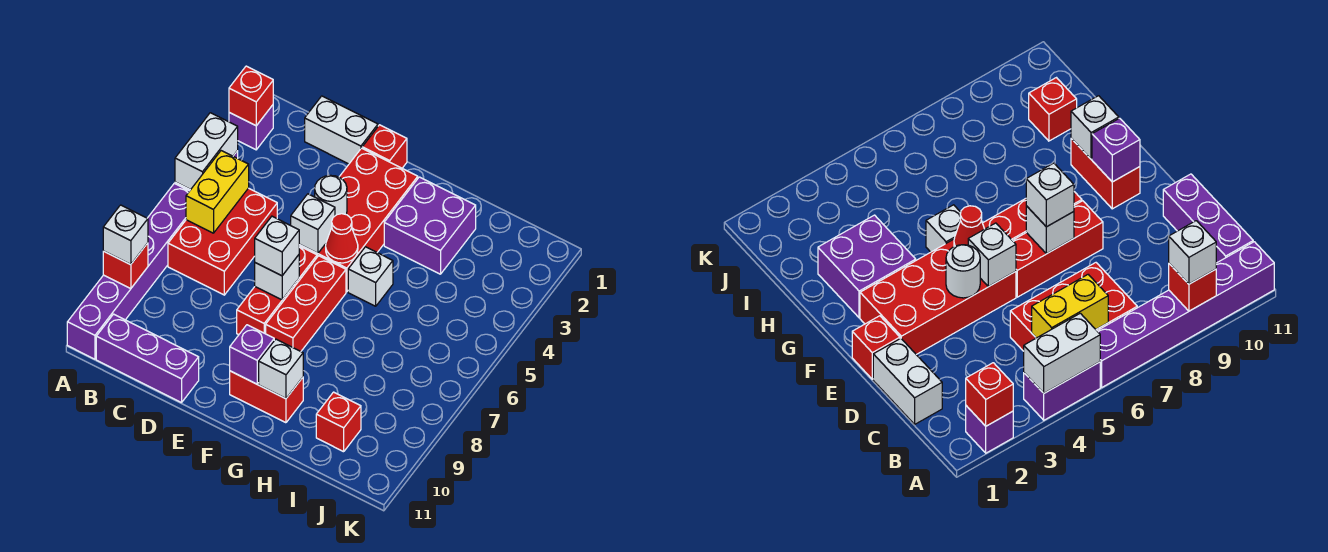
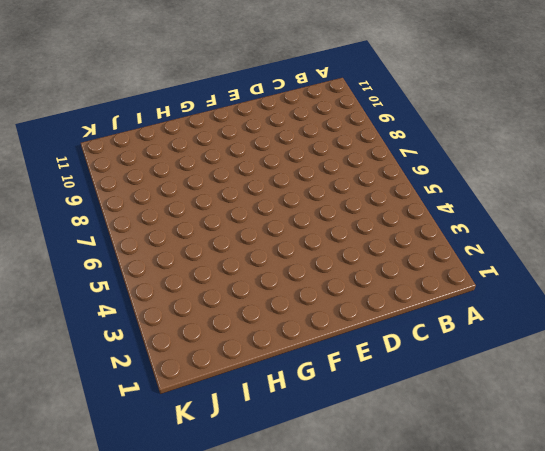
none -> purple brick A2 level 1
none -> purple brick A4:A5 level 1
none -> purple brick A6:A11 level 1

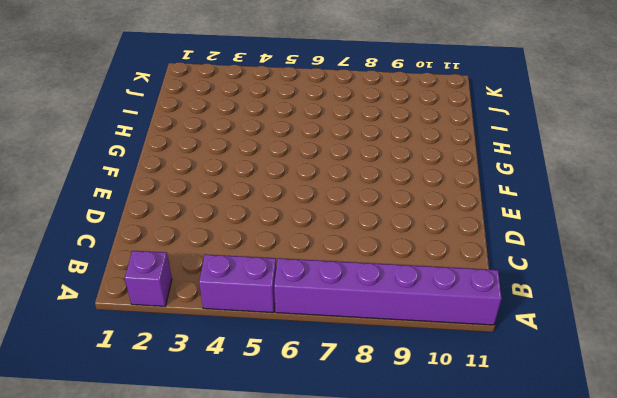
none -> red brick B5:C7 level 1
none -> purple brick B11:D11 level 1
none -> white brick C1:D1 level 1

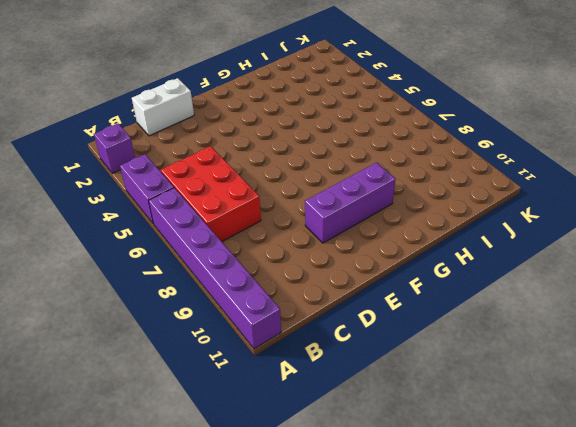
purple brick E9:G9 level 1 -> purple brick B11:D11 level 1
none -> red brick E1 level 1
none -> red brick E2:F5 level 1
none -> red brick E6:E8 level 1

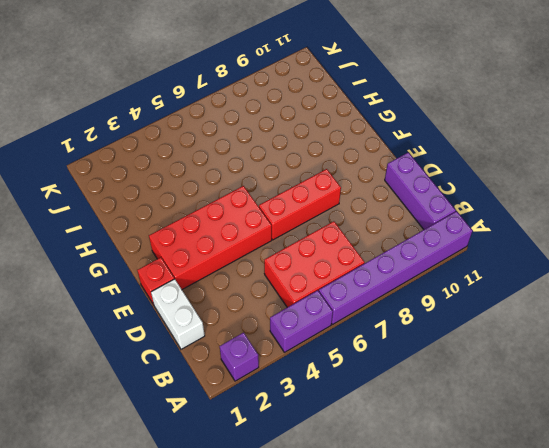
none -> red brick F6:F8 level 1
none -> red brick F10:G10 level 1
none -> purple brick G2:H3 level 1

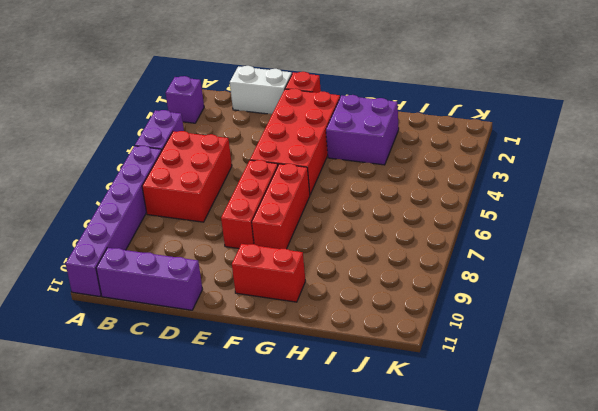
none -> white brick G5 level 1
none -> red brick I10 level 1
none -> red brick A2 level 2

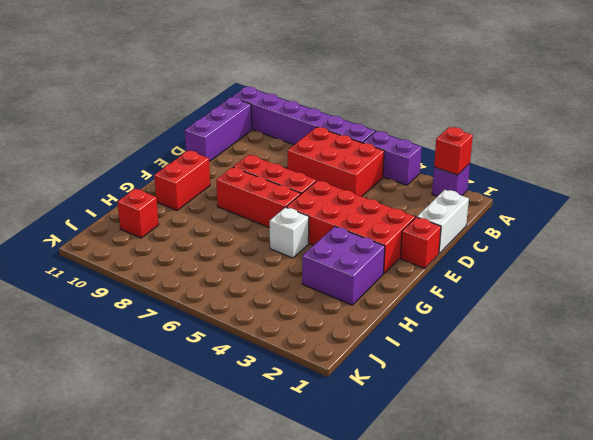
none -> white brick A4:A5 level 2
none -> red brick A9 level 2
none -> yellow brick B5:B6 level 2

